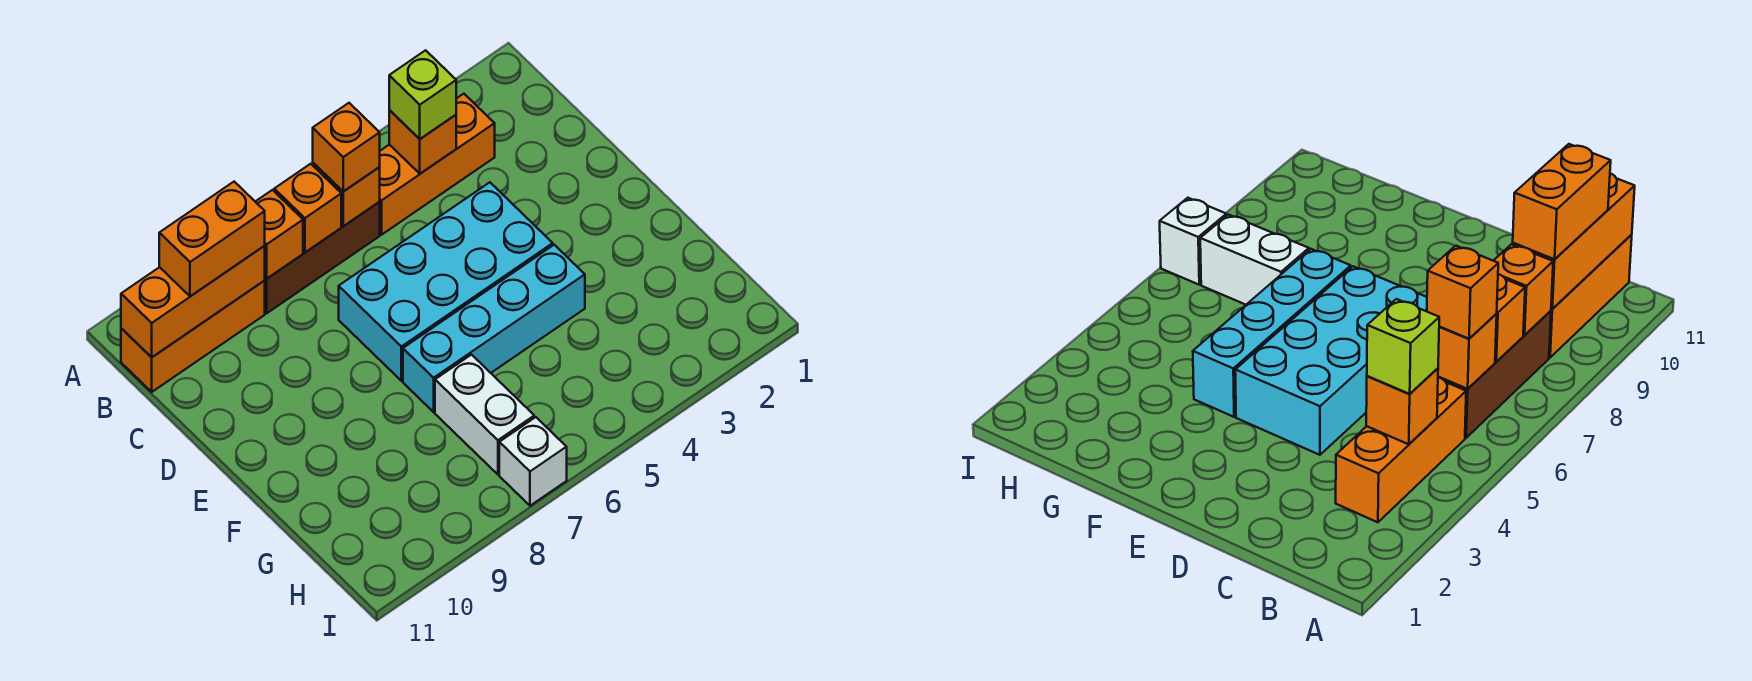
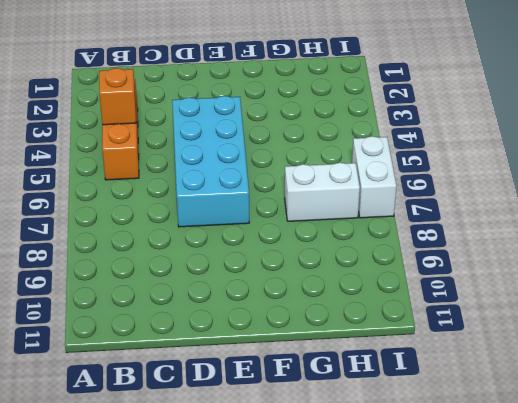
white brick I6:I7 level 1 -> white brick I7 level 1
none -> brown brick B6:B8 level 1
none -> orange brick B9:B11 level 1
none -> cyan brick F4:F7 level 1

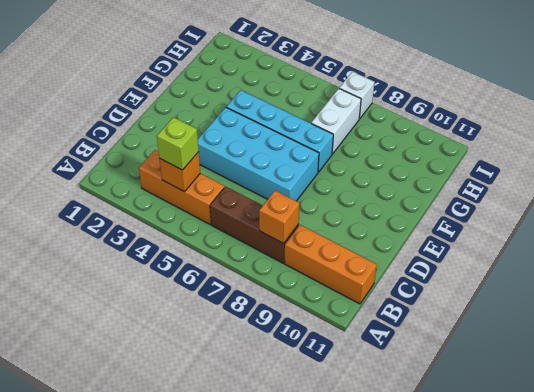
none -> orange brick B6 level 2
none -> orange brick B7 level 2
none -> orange brick B9:B11 level 2

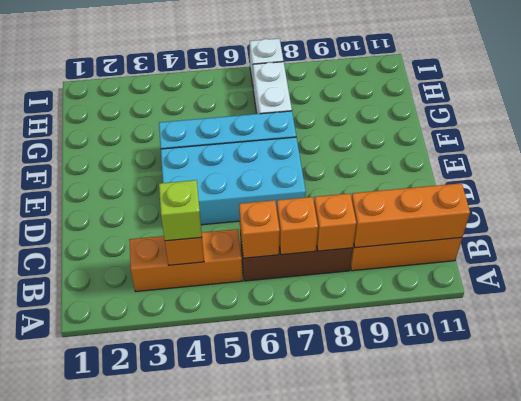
none -> orange brick B6 level 3
none -> orange brick B9:B10 level 3

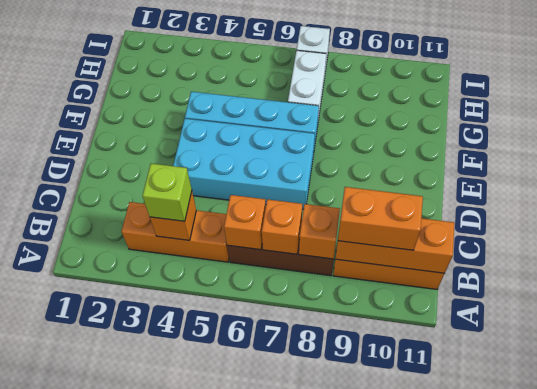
none -> orange brick B6 level 3

